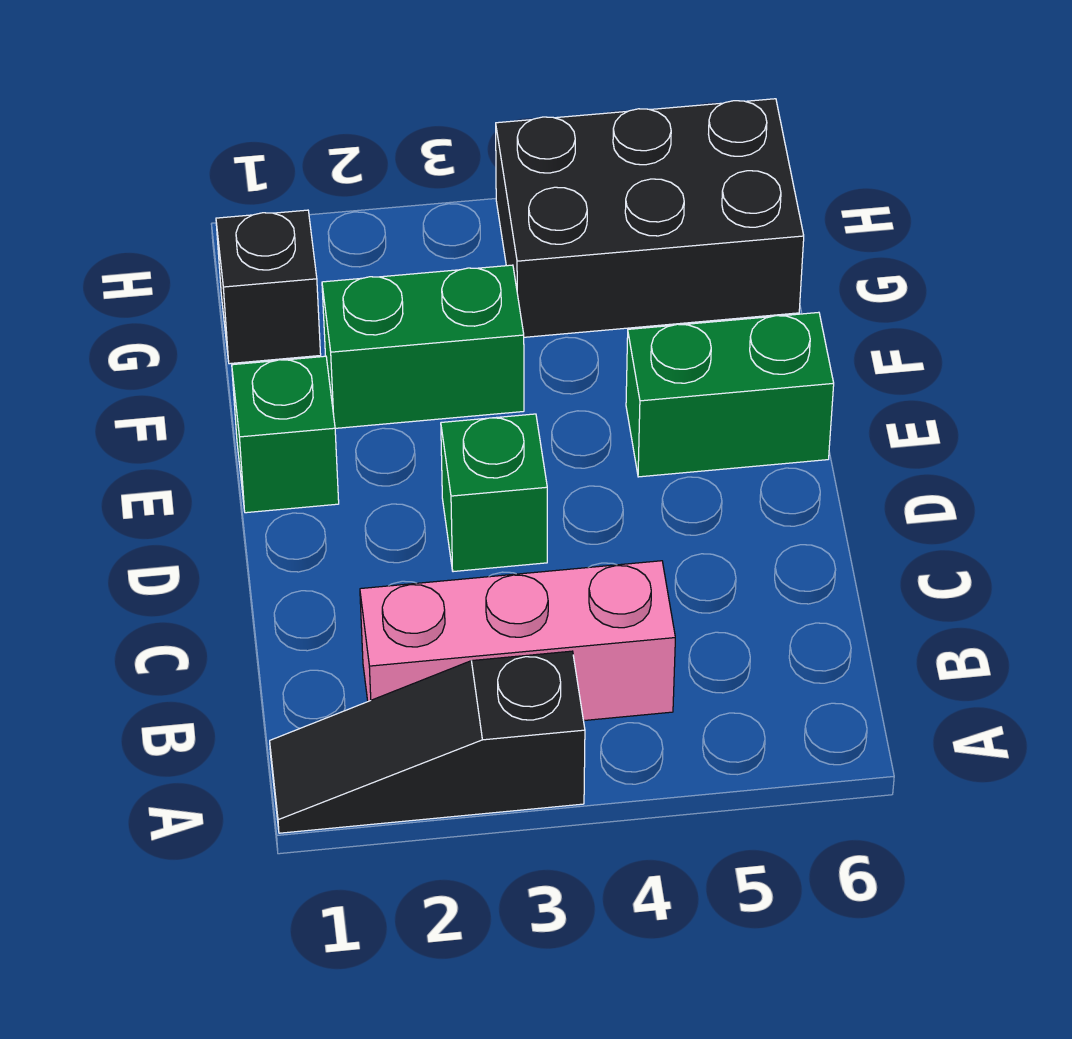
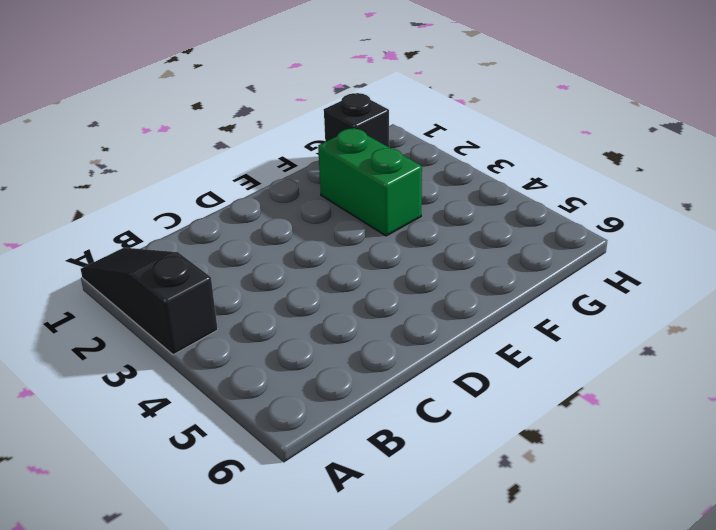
none -> pink brick B2:B4 level 1
none -> green brick D3 level 1

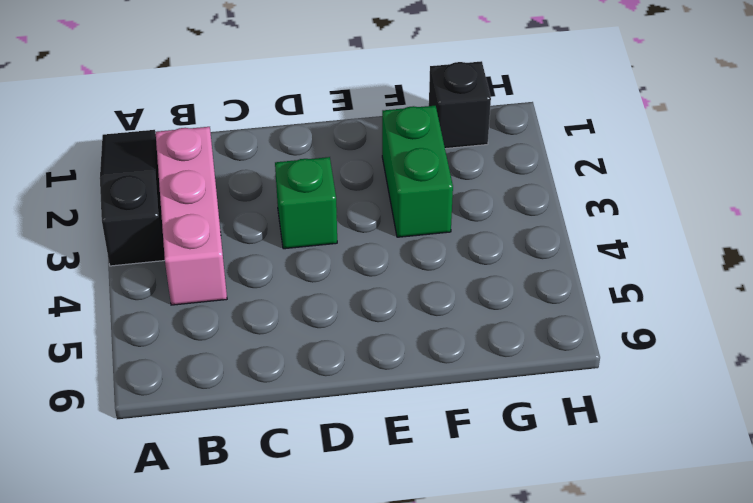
none -> green brick E1 level 1
none -> green brick E5:E6 level 1

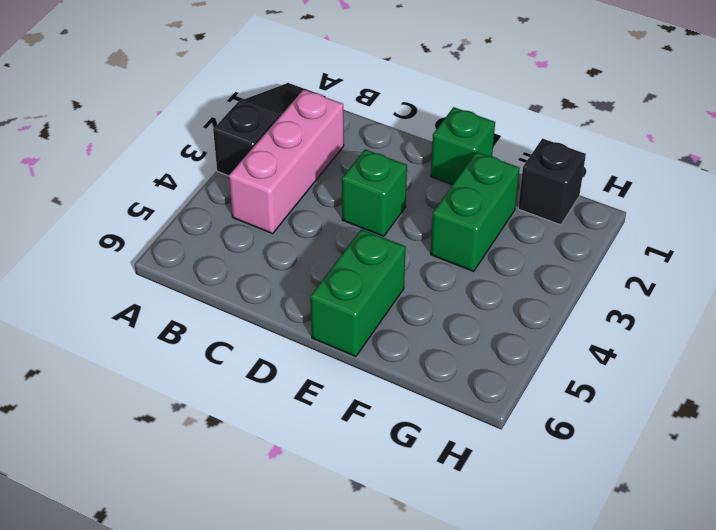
none -> black brick G4:H6 level 1

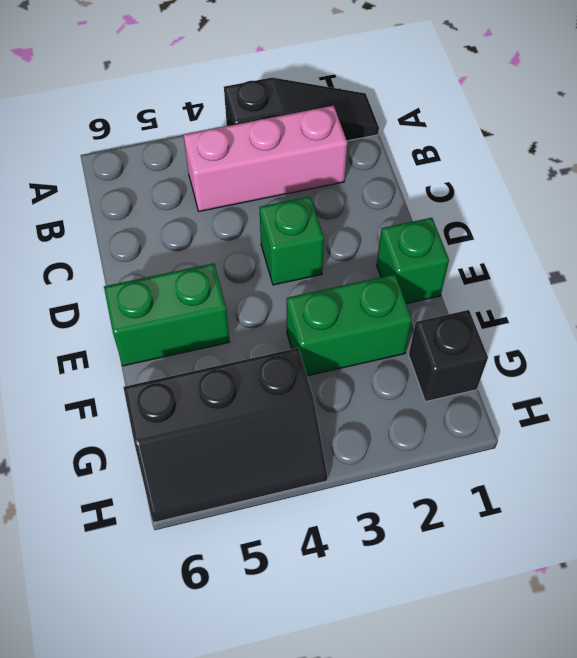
black slope G4:H6 level 1 top G -> black brick G4:H6 level 1

